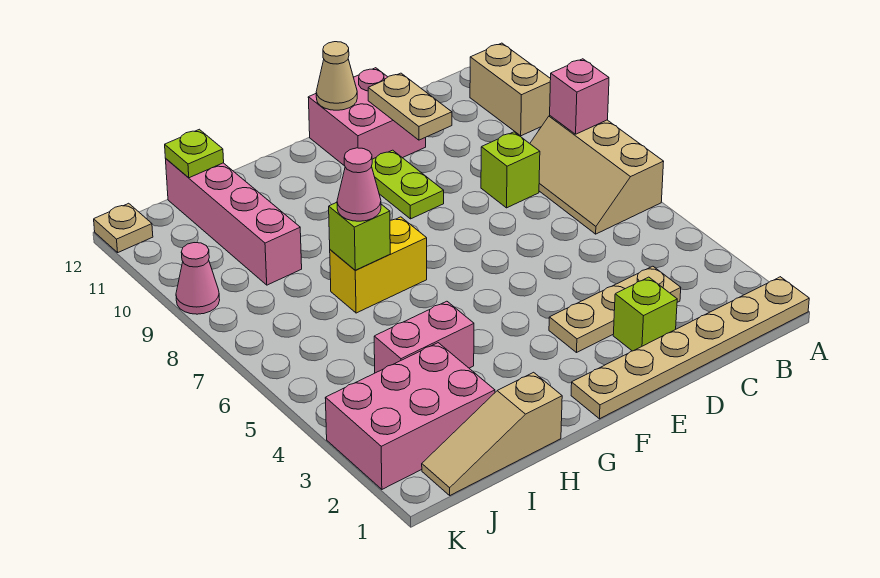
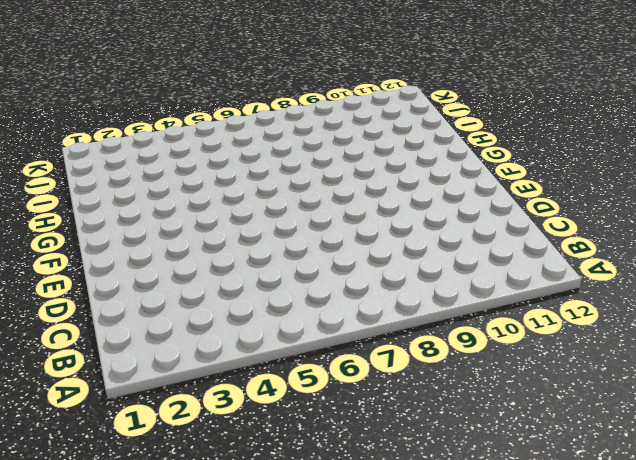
none -> tan plate A1:F1 level 1
none -> tan slope A6:B8 level 1 top A
none -> tan brick A10:A11 level 1

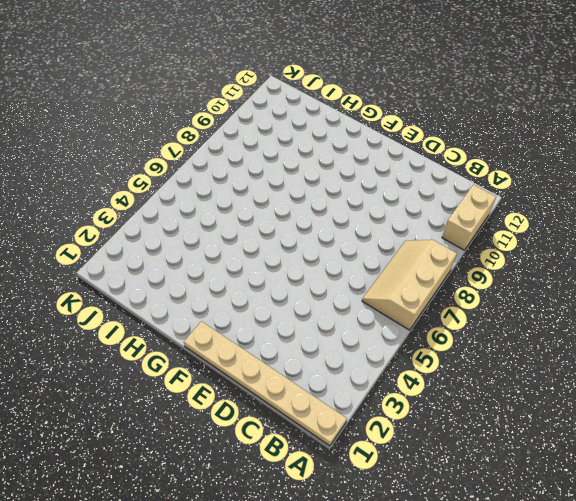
none -> tan plate C3:E3 level 1
none -> lime brick C8 level 1
none -> lime brick D2 level 1

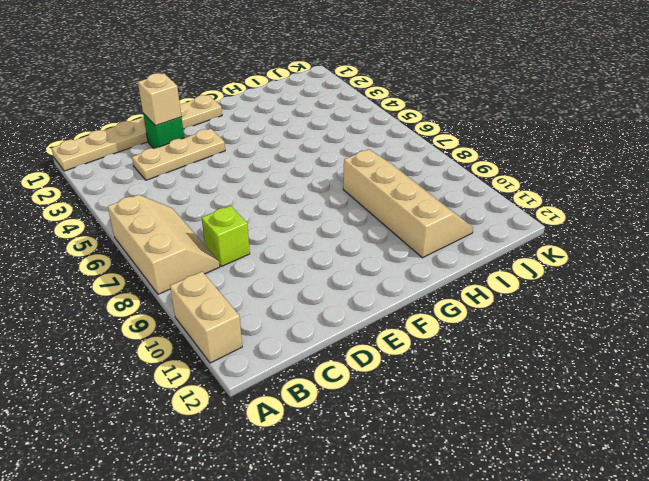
green brick D2 level 1 -> lime brick D2 level 1
tan brick D2 level 2 -> none
tan slope H8:I11 level 1 top H -> pink brick I9:I12 level 1
none -> pink brick D11:E12 level 1
none -> lime plate E9:E10 level 1
none -> yellow brick G7:H7 level 1

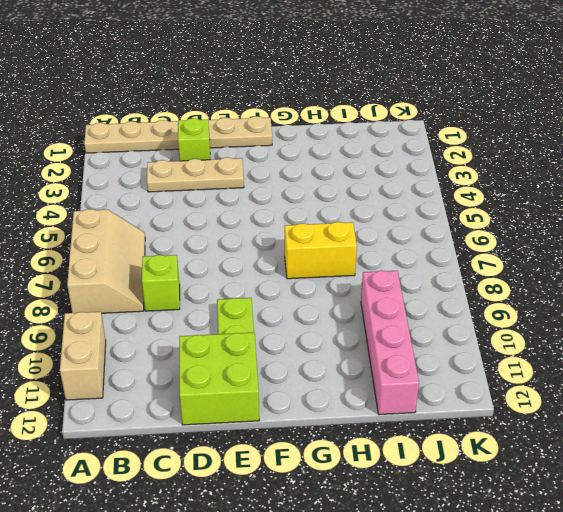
lime brick D11:E12 level 1 -> pink brick D11:E12 level 1
none -> tan slope H1:J1 level 1 top H
none -> pink brick H4:I4 level 1
none -> pink brick I2:K3 level 1

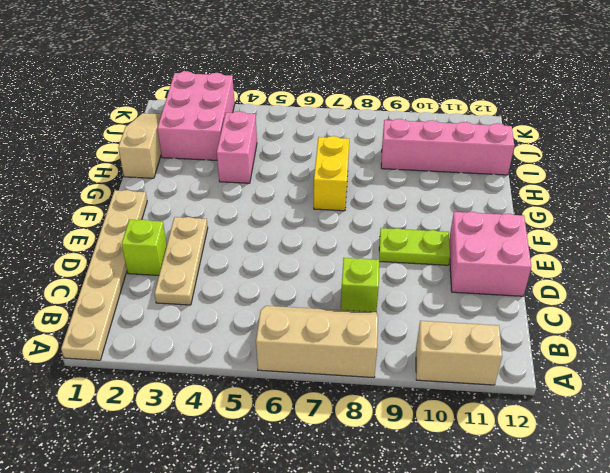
none -> pink cone K9 level 1
none -> tan plate K12 level 1
none -> pink brick A8 level 2

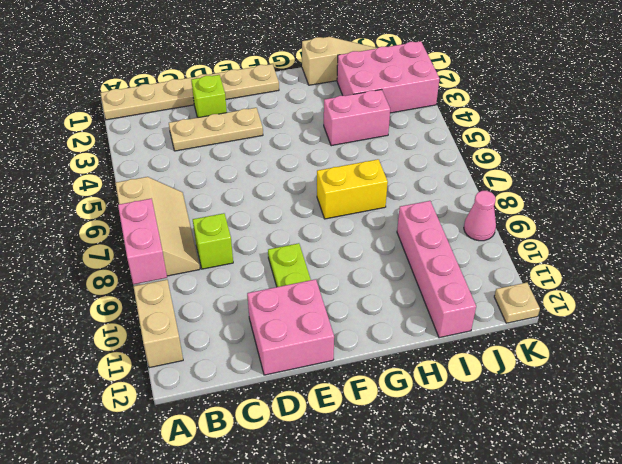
pink brick A8:A9 level 2 -> pink brick A8 level 2
none -> tan plate D10:D11 level 2
none -> tan cone E12 level 2
none -> lime brick H7 level 2

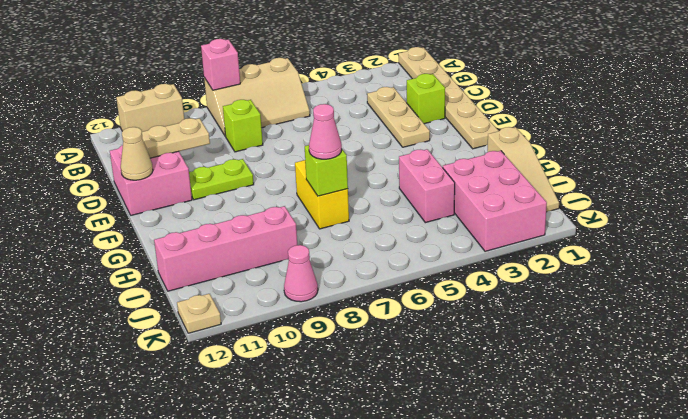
none -> lime plate I12 level 2

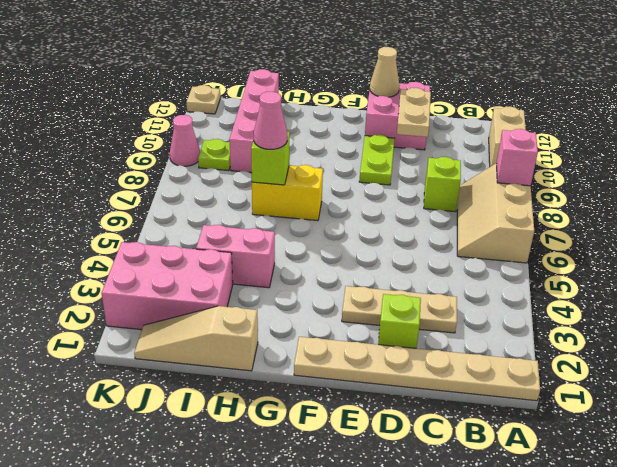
lime plate J9 level 1 -> lime plate I12 level 2

